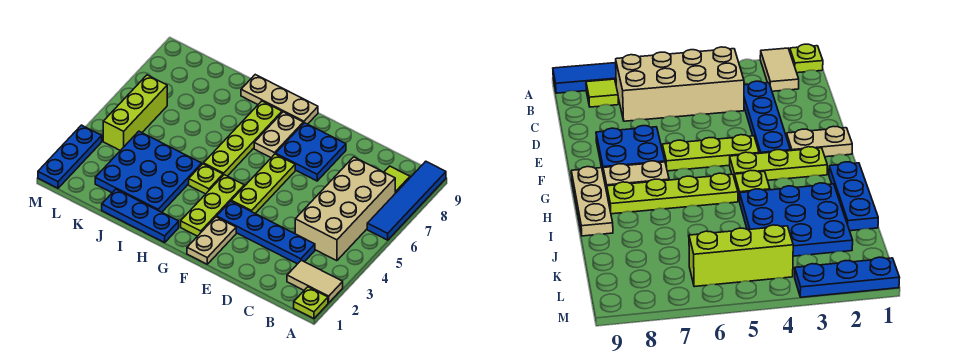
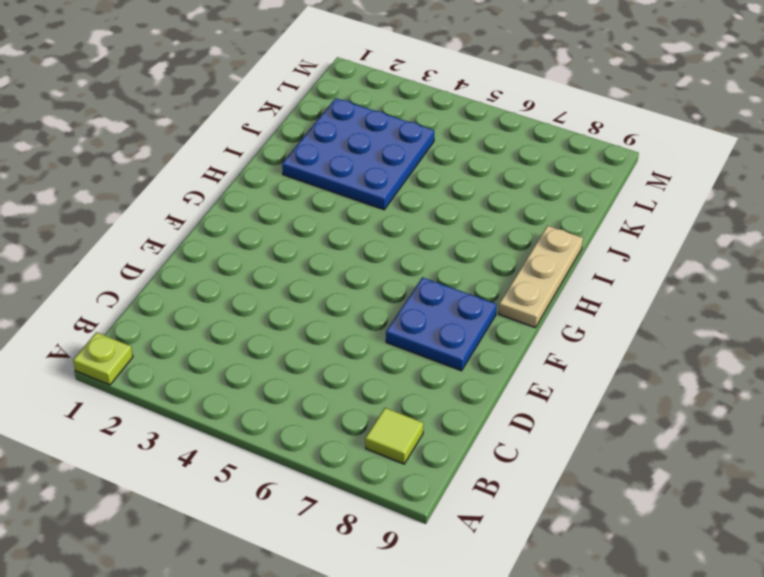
none -> tan tile A2:B2 level 1
none -> blue tile A6:A9 level 1
none -> tan brick B4:C7 level 1

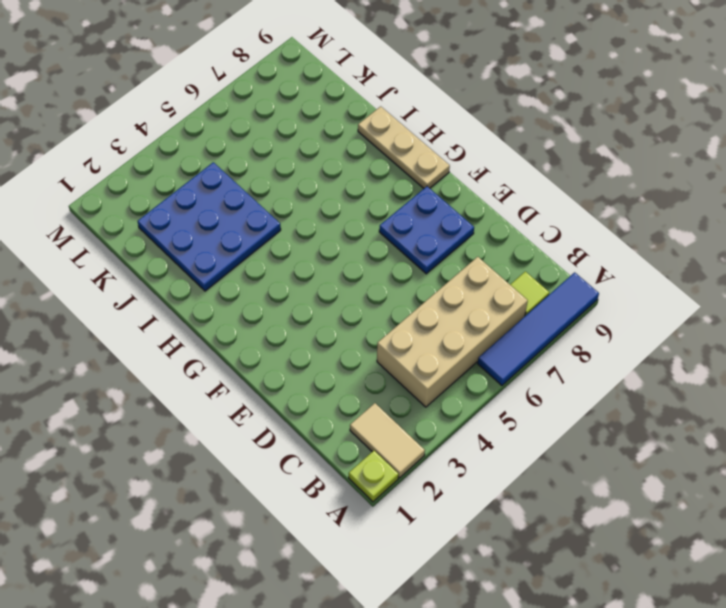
none -> blue plate C3:F3 level 1
none -> tan plate F1:F2 level 1
none -> lime plate F4:F6 level 1

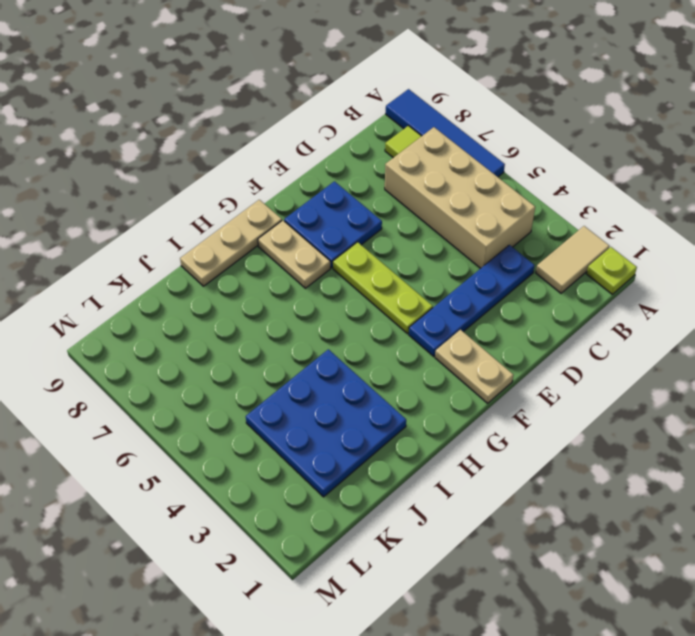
none -> lime plate G2:G4 level 1
none -> blue plate H1:J1 level 1
none -> lime plate H4 level 1

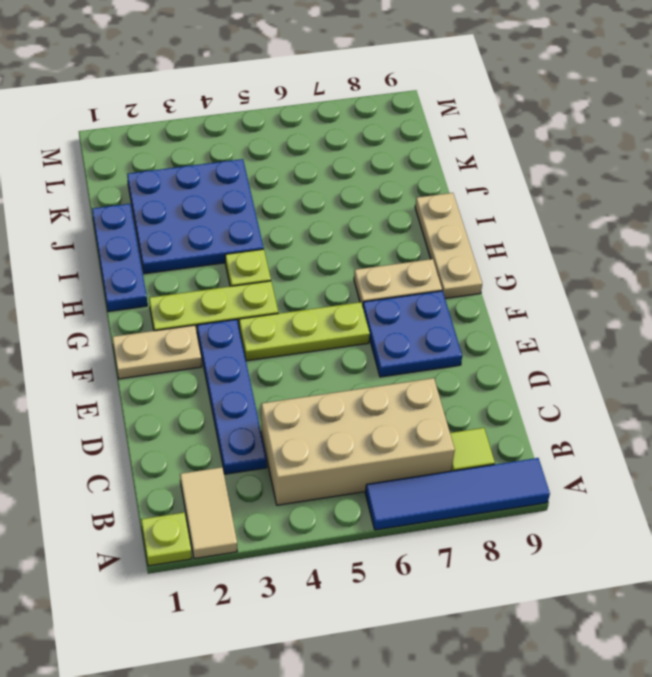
none -> lime plate H5:H8 level 1
none -> lime brick L4:L6 level 1
none -> blue plate M1:M3 level 1

